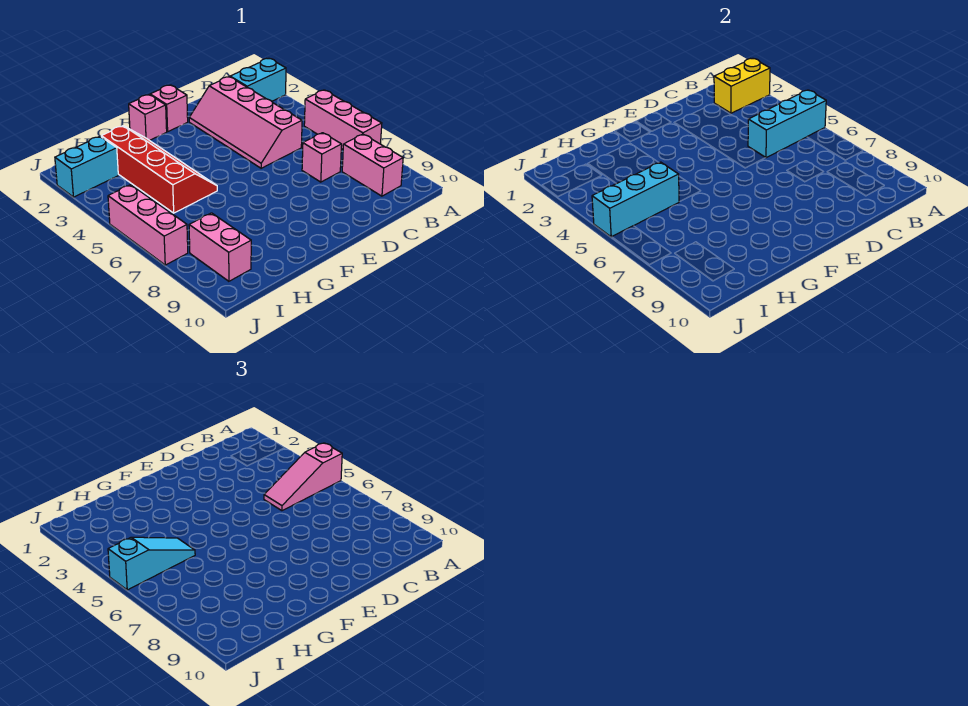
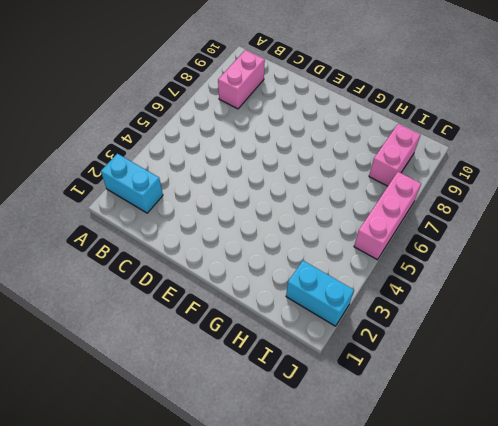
none -> pink brick A5:A7 level 1
none -> pink slope C2:D5 level 1 top C
none -> pink brick C7 level 1

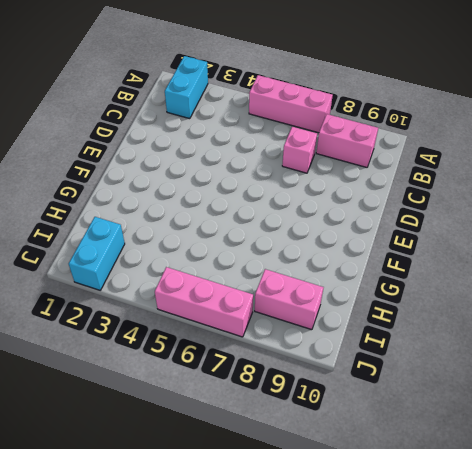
none -> pink slope C2:D5 level 1 top C
none -> pink brick E1 level 1
none -> pink brick F1 level 1

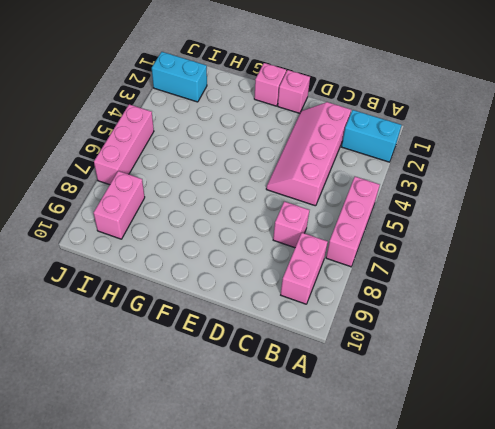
none -> red slope G2:H5 level 1 top H
none -> yellow brick A2:B2 level 2
none -> cyan brick A5:C5 level 2

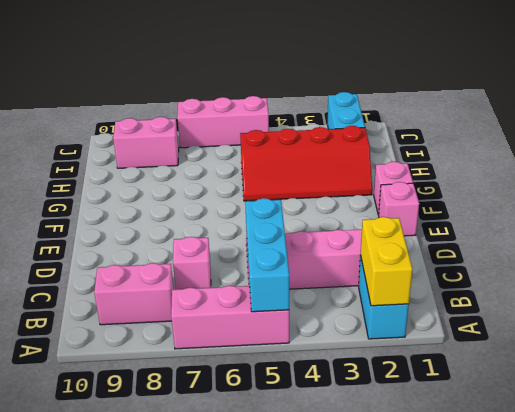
none -> cyan brick H5:J5 level 2
none -> pink slope A5:C5 level 3 top A
none -> cyan slope H5:J5 level 3 top J

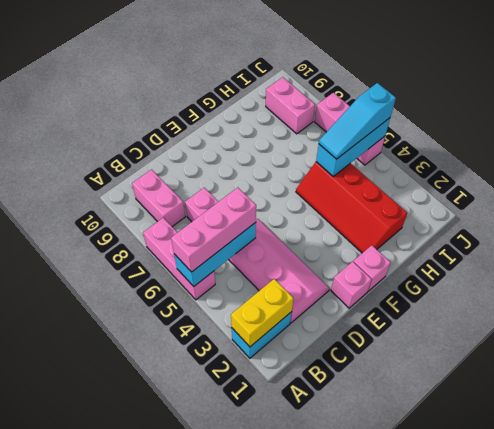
pink brick A5:C5 level 3 -> pink slope A5:C5 level 3 top A
none -> cyan brick I2:J2 level 1

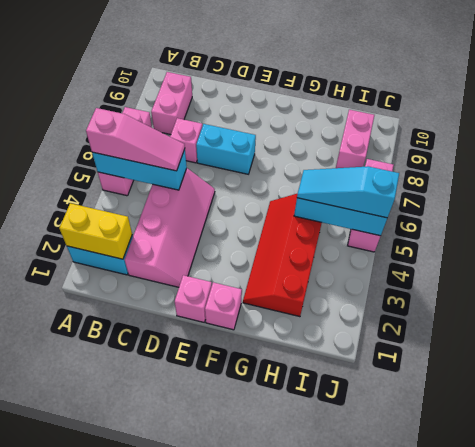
cyan brick D7:E7 level 1 -> cyan brick I2:J2 level 1

